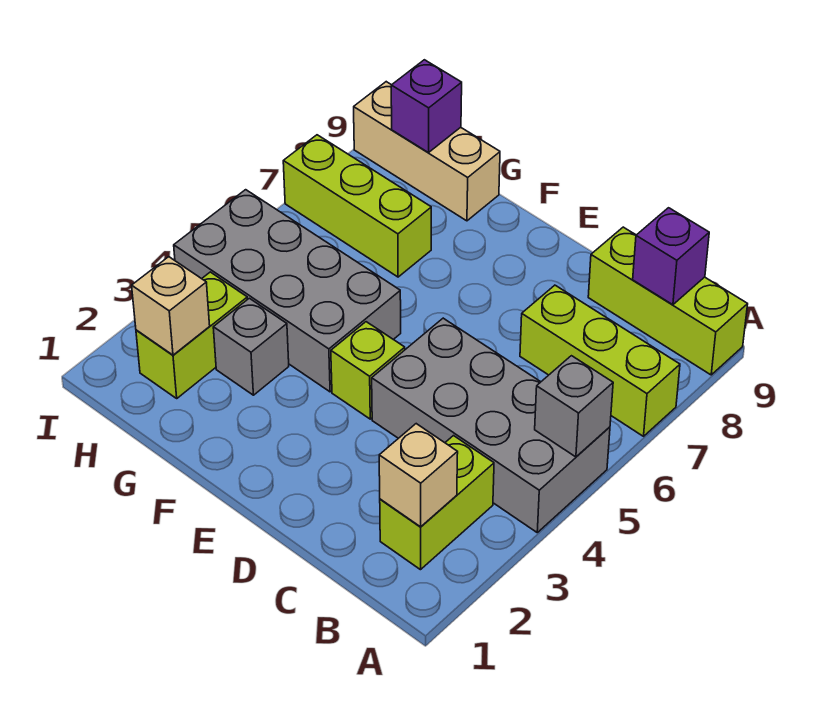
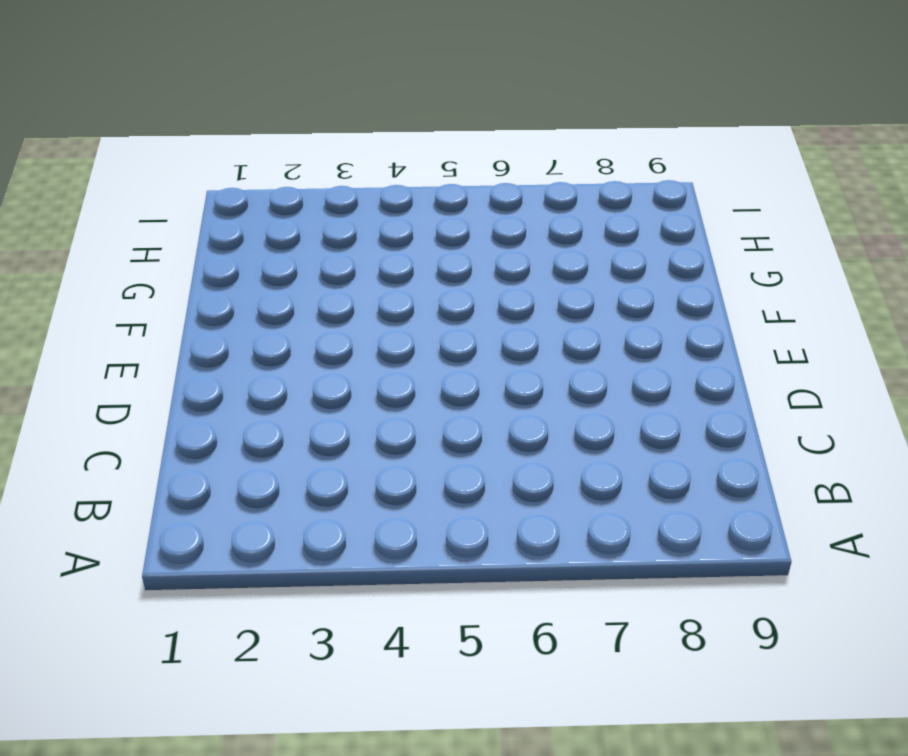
none -> grey brick A4:D5 level 1
none -> lime brick A7:C7 level 1
none -> lime brick A9:C9 level 1

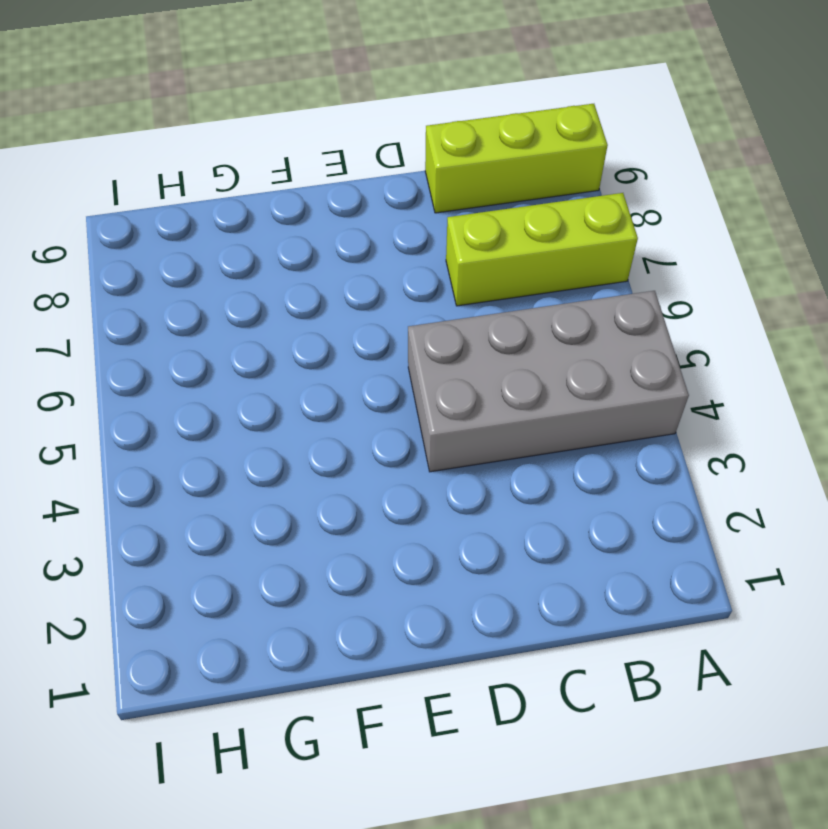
none -> lime brick B2:B3 level 1
none -> lime brick E4 level 1
none -> grey brick F4:I5 level 1

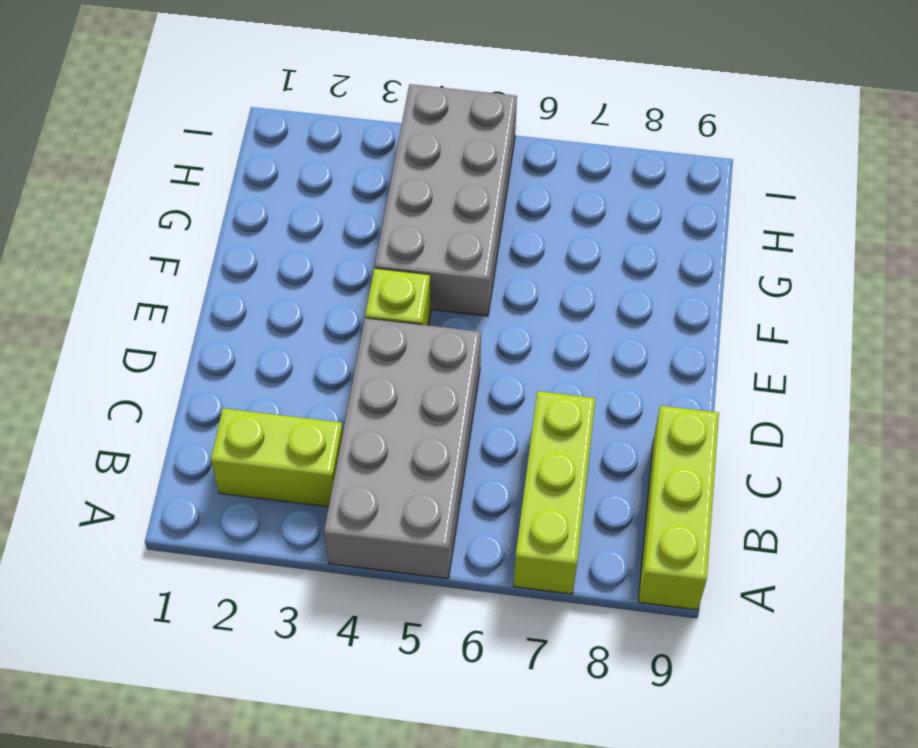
none -> grey brick G3 level 1
none -> lime brick G7:I7 level 1
none -> tan brick G9:I9 level 1

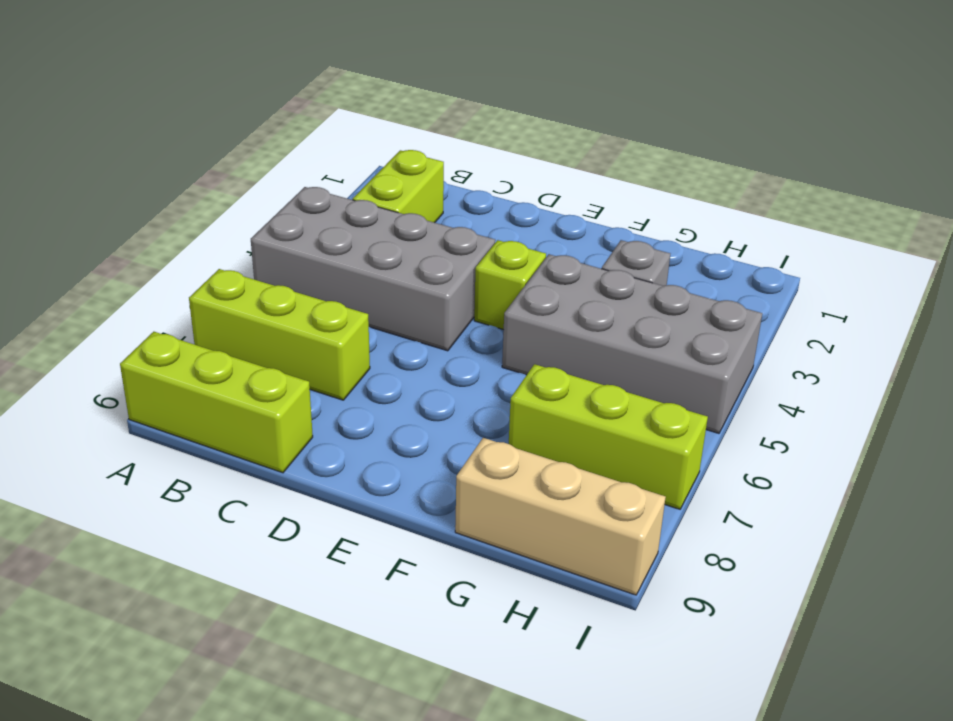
none -> lime brick H2:H3 level 1
none -> grey brick A5 level 2
none -> tan brick B2 level 2

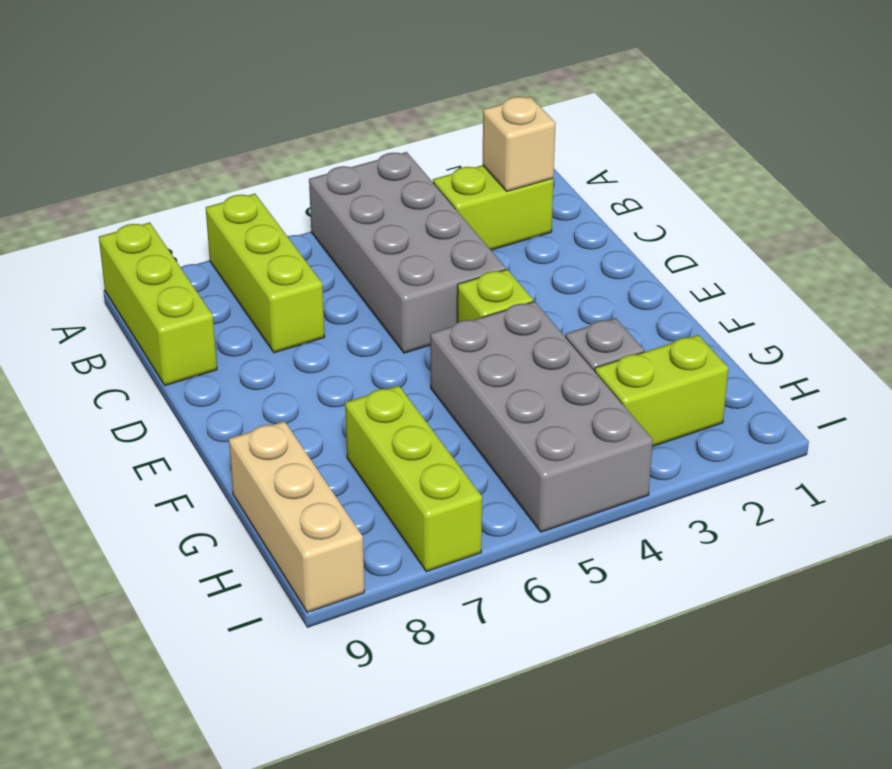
none -> grey brick A5 level 2
none -> purple brick B9 level 2
none -> tan brick H2 level 2

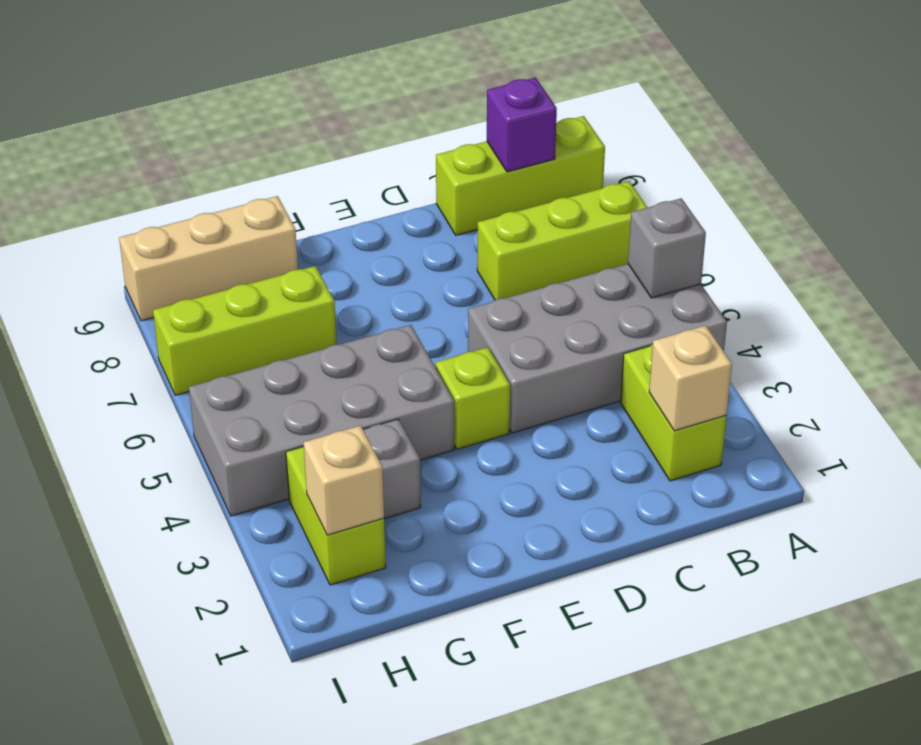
none -> purple brick H9 level 2

